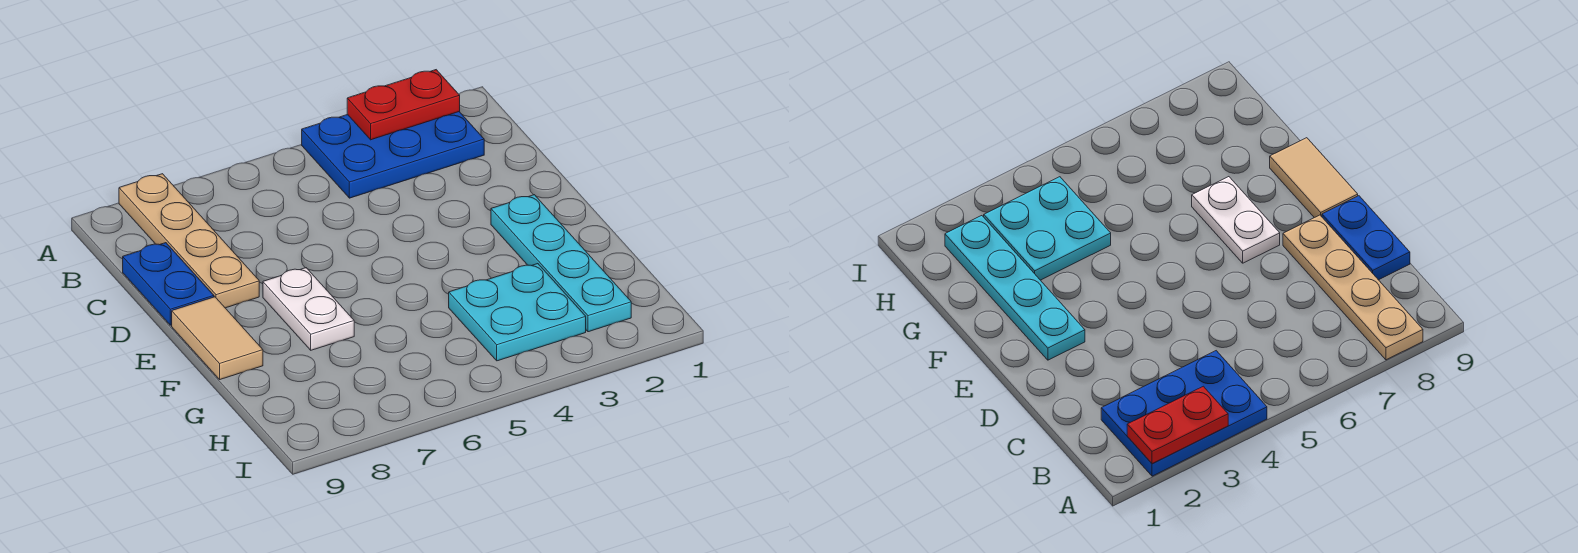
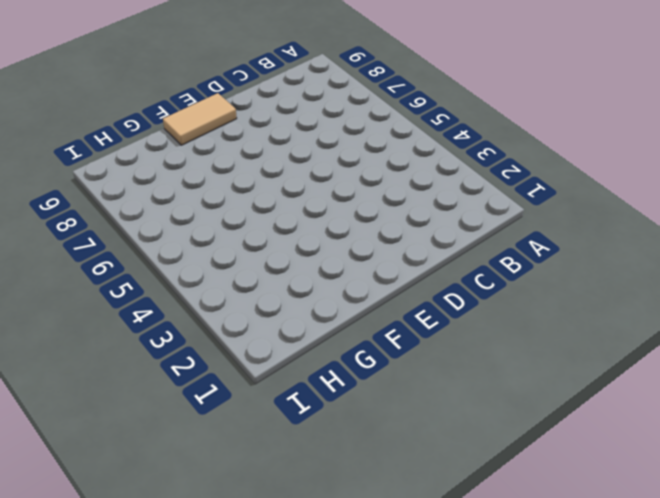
none -> blue plate A2:B4 level 1
none -> tan plate A8:D8 level 1

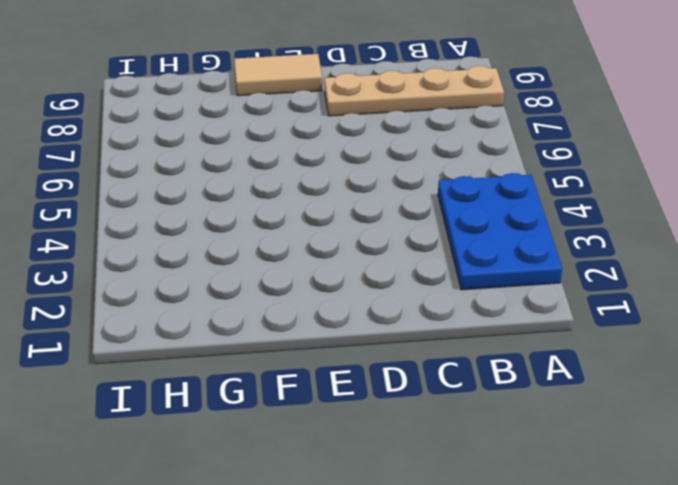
none -> blue plate C9:D9 level 1
none -> cyan plate E2:H2 level 1

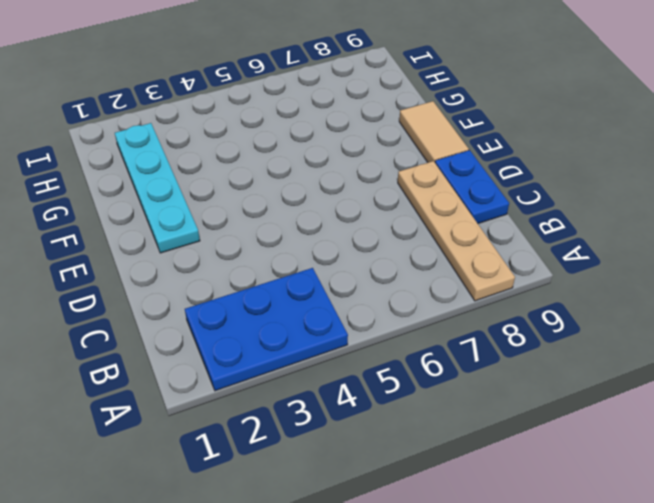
none -> white plate E7:F7 level 1
none -> cyan plate G3:H4 level 1

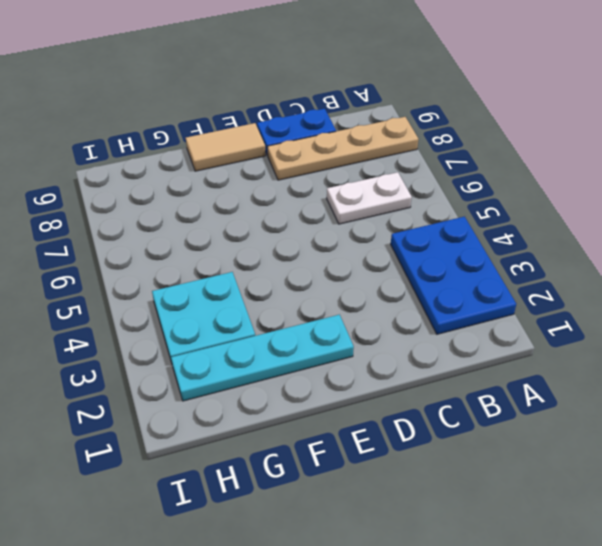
white plate B6:C6 level 1 -> white plate E7:F7 level 1
none -> red plate A2:A3 level 2

